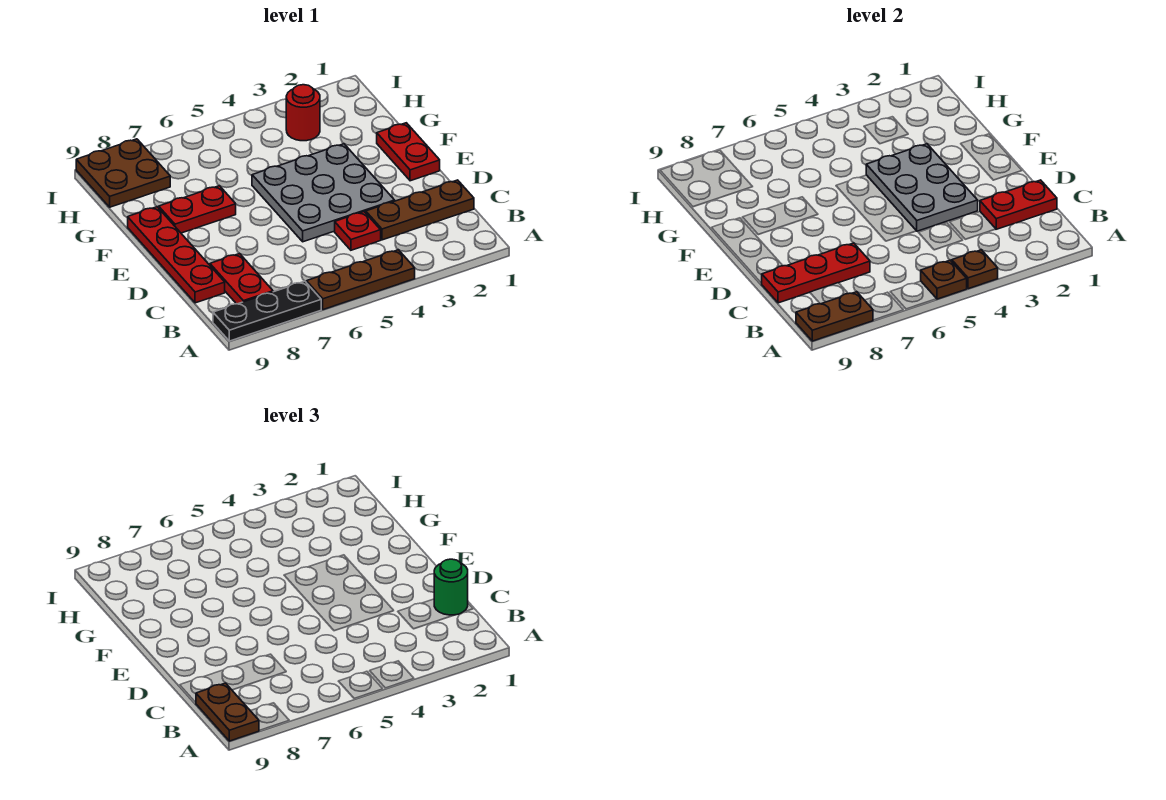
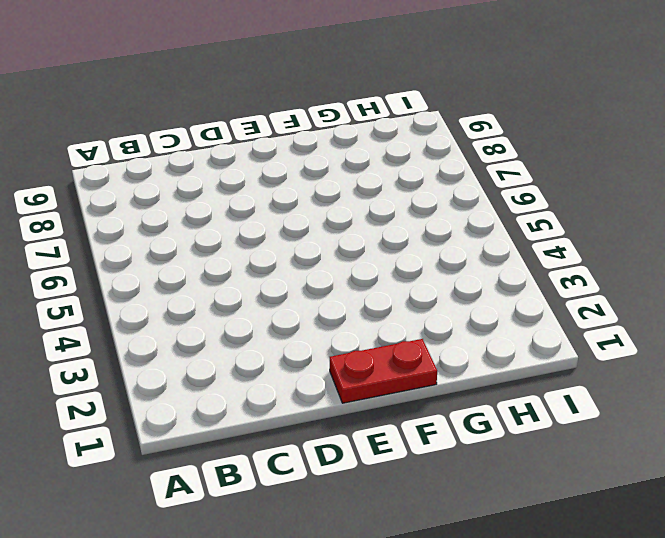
none -> brown plate A4:A6 level 1
none -> black plate A7:A9 level 1
none -> red plate B8:C8 level 1

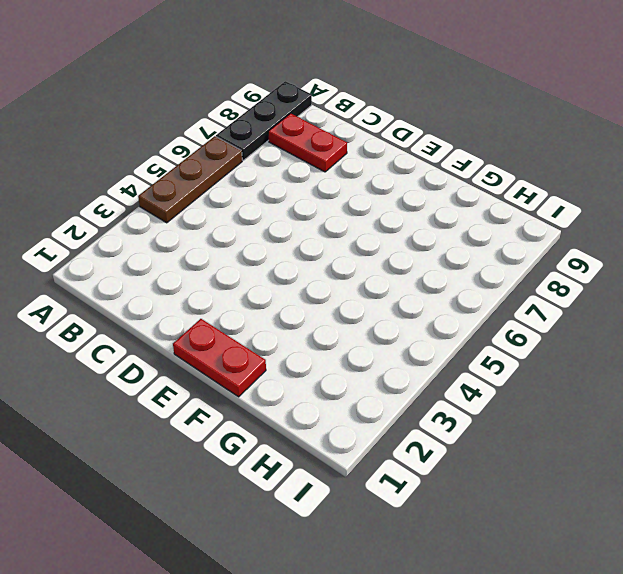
none -> brown plate C1:C3 level 1
none -> red plate C4 level 1
none -> red plate C9:F9 level 1

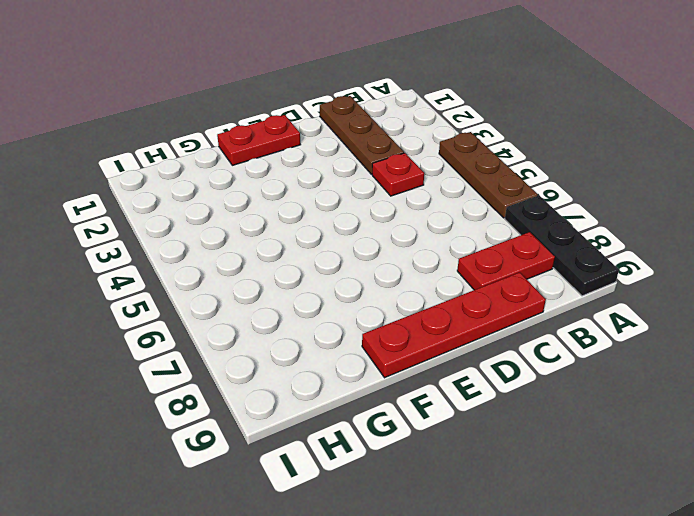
none -> grey plate D3:F5 level 1
none -> red plate F7:F8 level 1
none -> red round brick H3 level 1

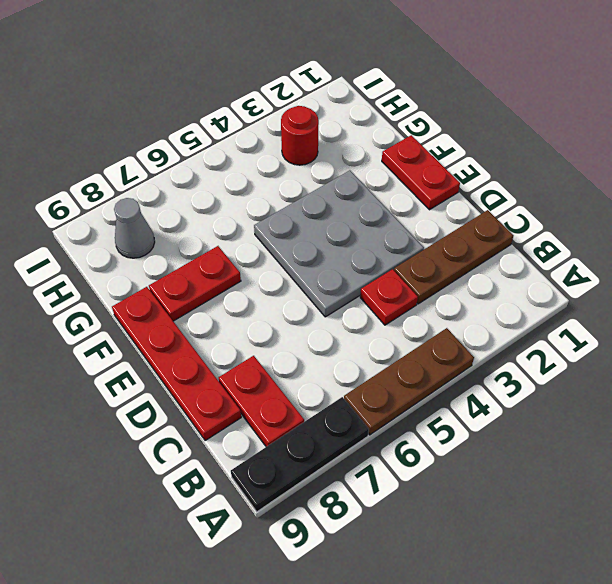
grey cone H8 level 1 -> brown plate H8:I9 level 1
none -> brown plate A4 level 2
none -> brown plate A5 level 2
none -> brown plate A8:A9 level 2

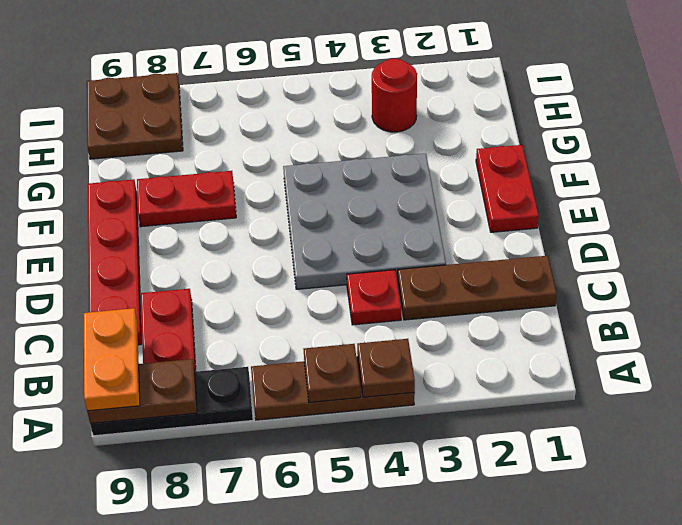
orange plate A9:B9 level 3 -> brown plate A9:B9 level 3
none -> red plate C1:C2 level 2
none -> red plate C7:C9 level 2
none -> grey plate D3:F4 level 2

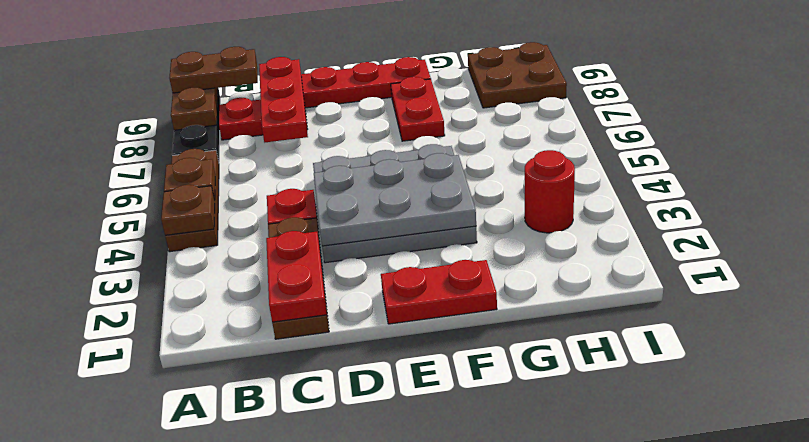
none -> green round brick C1 level 3

